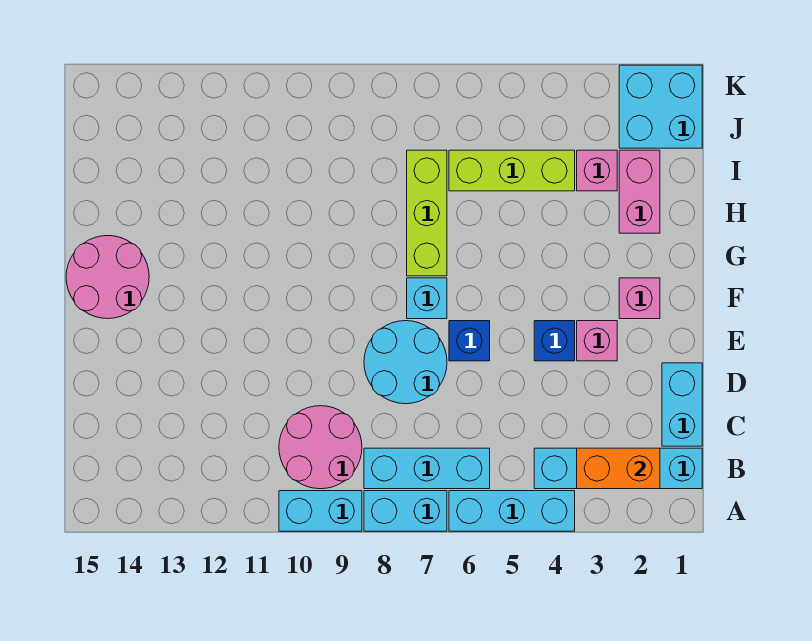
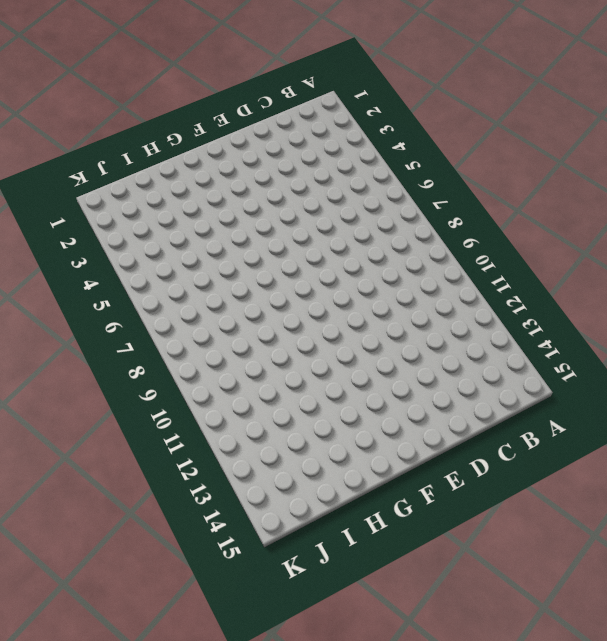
none -> cyan brick A4:A6 level 1
none -> cyan brick A7:A8 level 1
none -> cyan brick A9:A10 level 1

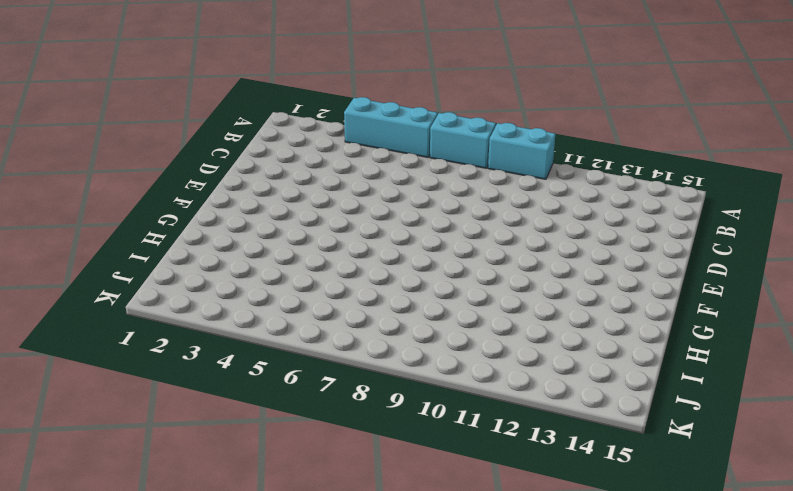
none -> cyan brick B1:B4 level 1
none -> cyan brick B6:B8 level 1
none -> pink round brick B9:C10 level 1

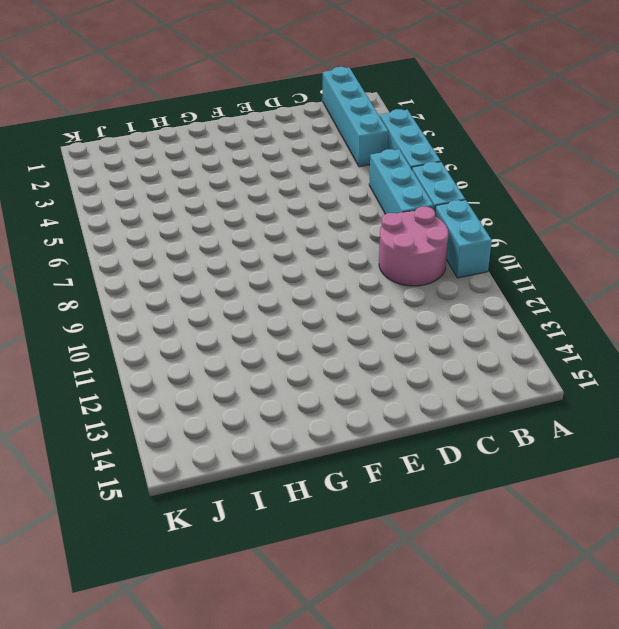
none -> cyan brick C1:D1 level 1
none -> cyan round brick D7:E8 level 1
none -> pink brick E3 level 1

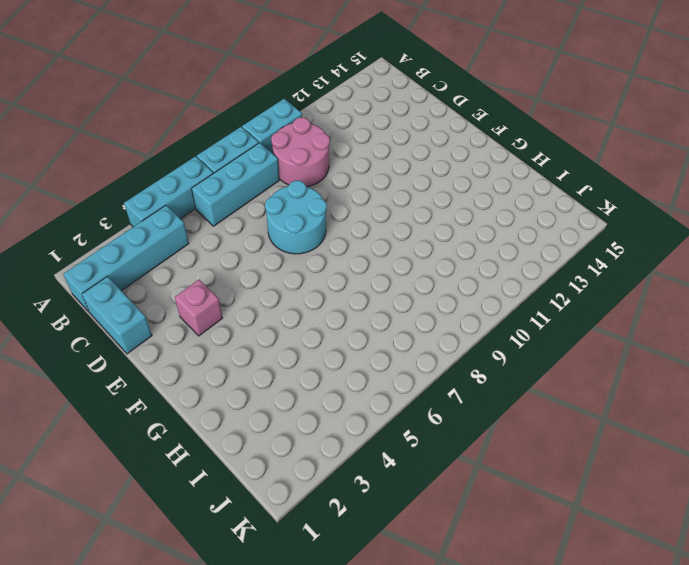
none -> blue brick E4 level 1
none -> blue brick E6 level 1
none -> pink brick F2 level 1

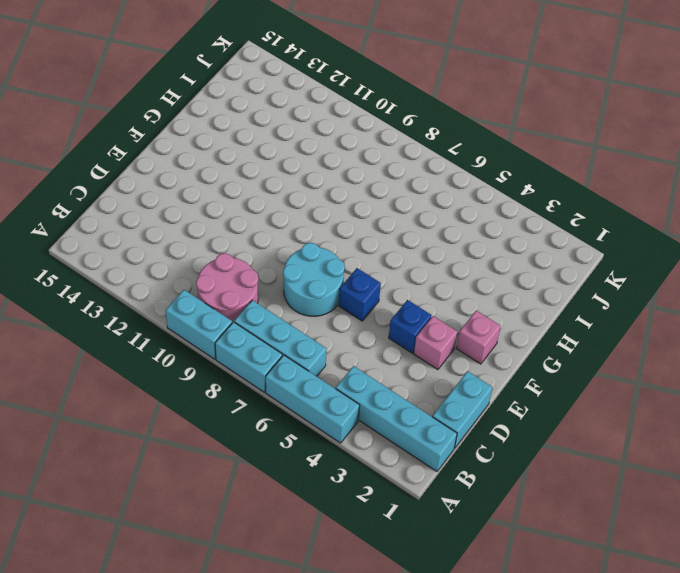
none -> cyan brick F7 level 1
none -> pink round brick F14:G15 level 1
none -> lime brick G7:I7 level 1

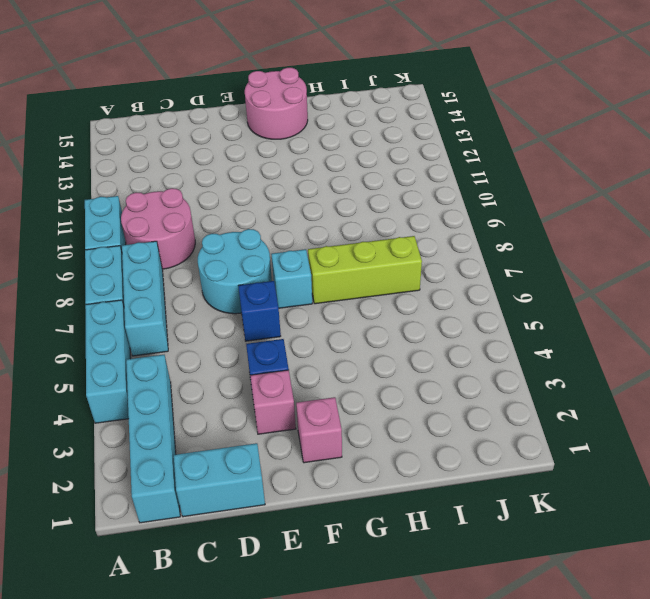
none -> pink brick H2:I2 level 1
none -> pink brick I3 level 1
none -> lime brick I4:I6 level 1

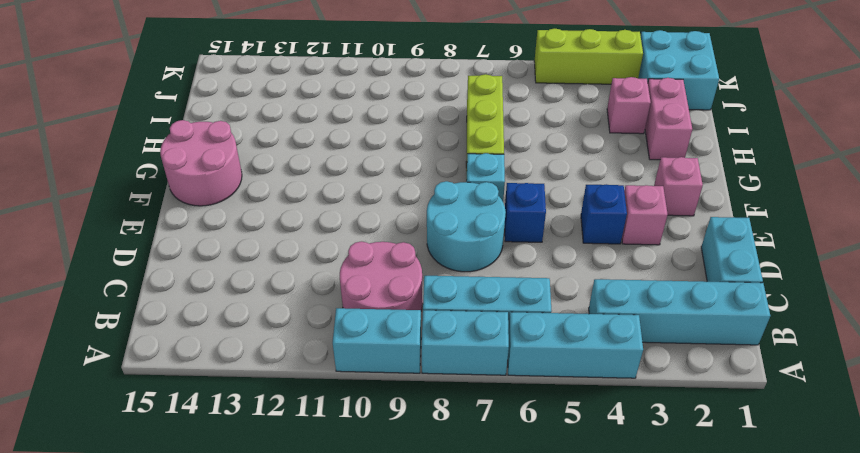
lime brick K3:K5 level 1 -> lime brick I4:I6 level 1
none -> orange brick B2:B3 level 2

